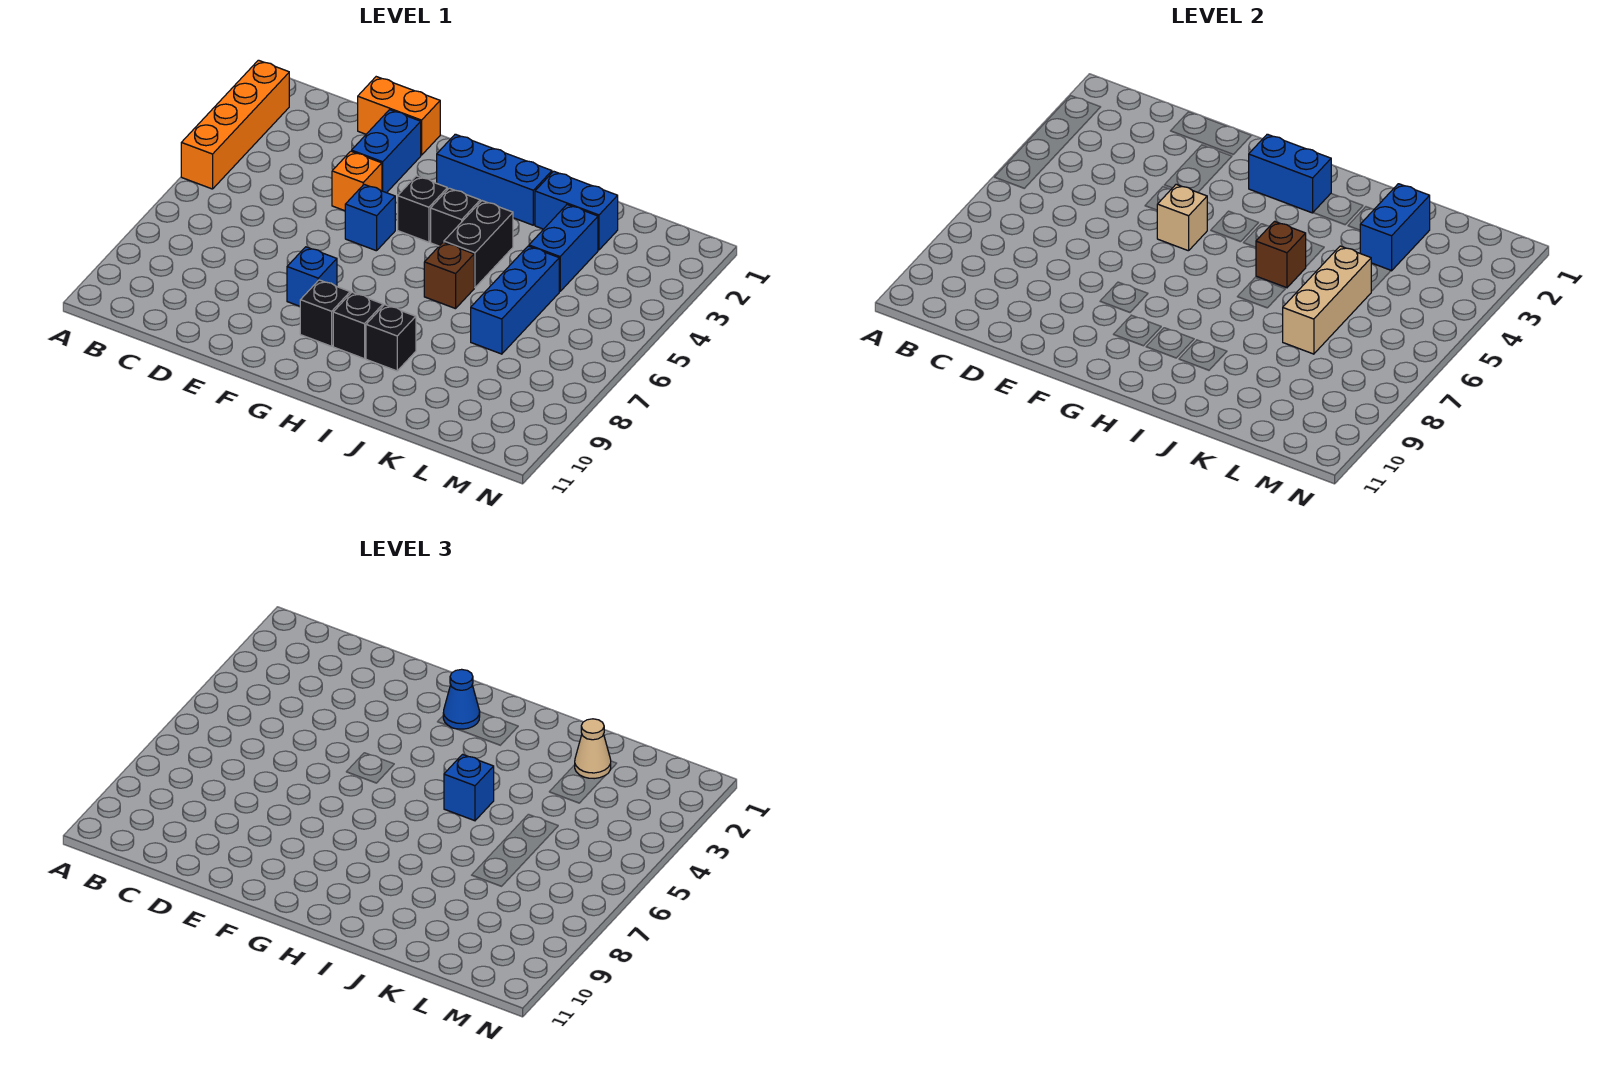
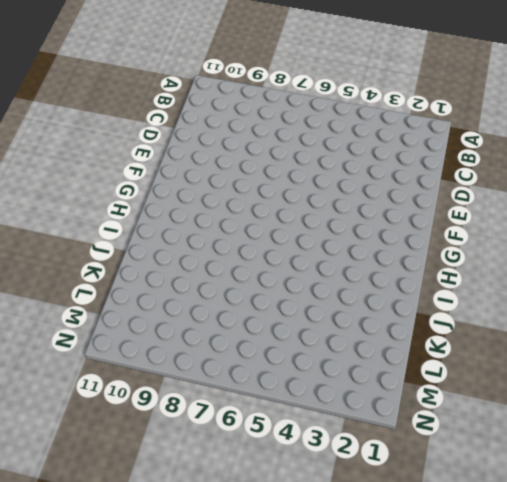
none -> orange brick A2:A5 level 1
none -> orange brick D1:E1 level 1
none -> blue brick E2:E3 level 1

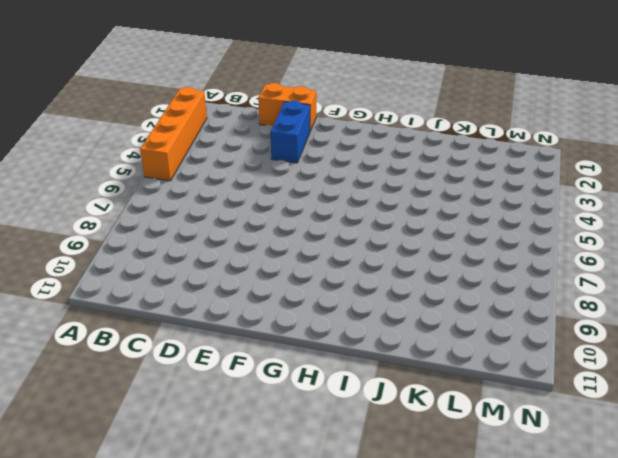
none -> orange brick E4 level 1
none -> blue brick F5 level 1
none -> blue brick F8 level 1

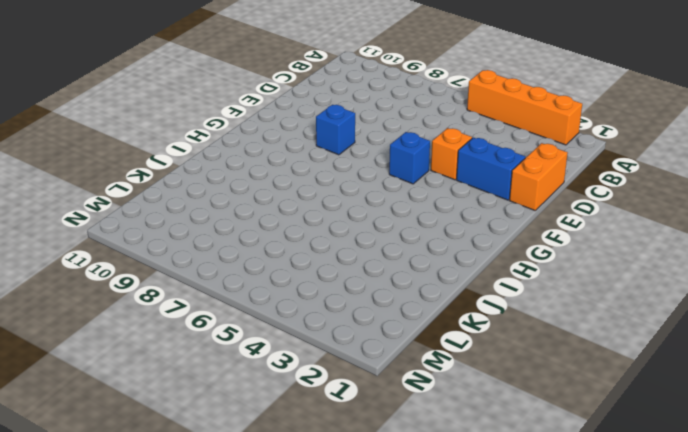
none -> blue brick G2:I2 level 1
none -> black brick G4 level 1
none -> black brick G9 level 1

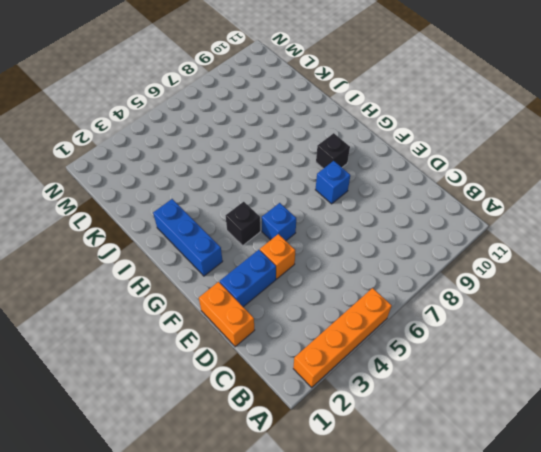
none -> black brick H4 level 1
none -> black brick H9 level 1
none -> black brick I4:I5 level 1

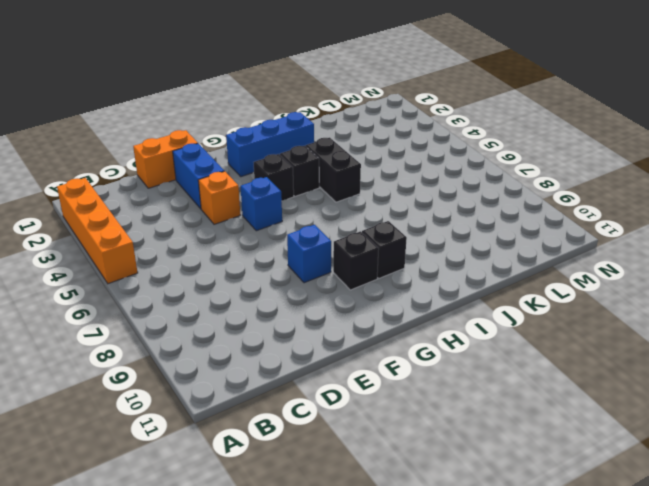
none -> brown brick I6 level 1
none -> black brick I9 level 1
none -> blue brick J2:K2 level 1

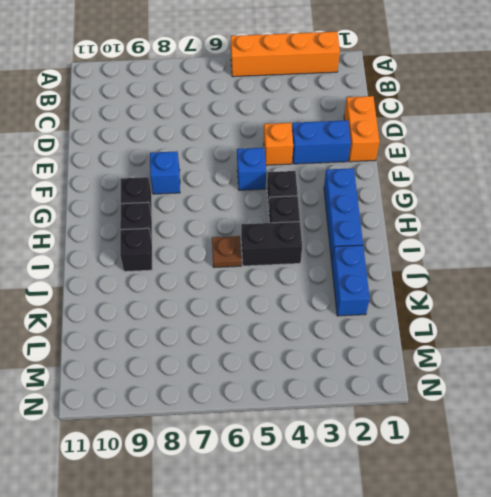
brown plate I6 level 1 -> brown brick I6 level 1
none -> blue brick K3:K4 level 1
none -> blue brick K5:K7 level 1
none -> tan brick F5 level 2

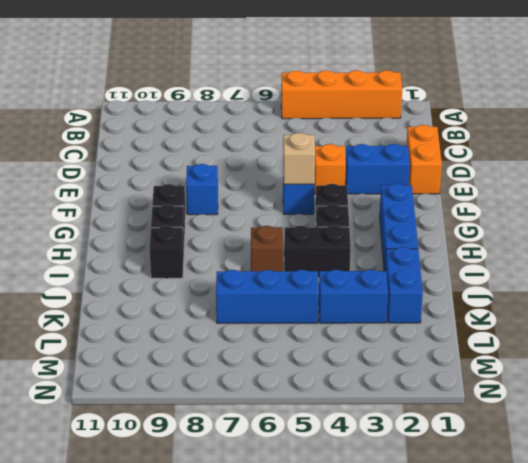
none -> blue brick G2:H2 level 2
none -> brown brick I5 level 2
none -> blue brick K2:K3 level 2

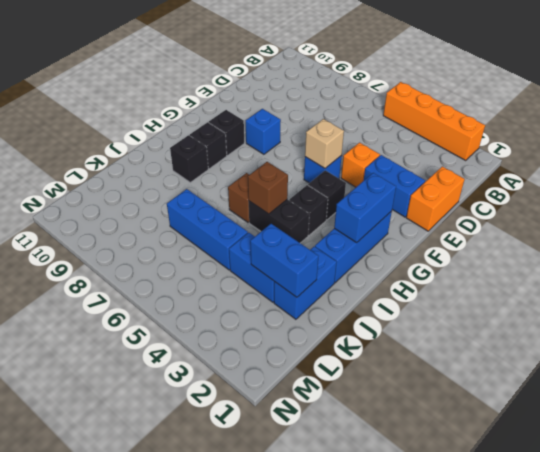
none -> tan brick K5:K7 level 2
none -> blue cone G2 level 3
none -> blue brick I5 level 3

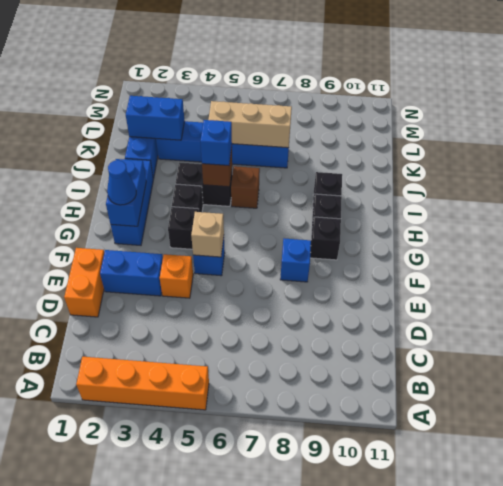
none -> tan cone K2 level 3

